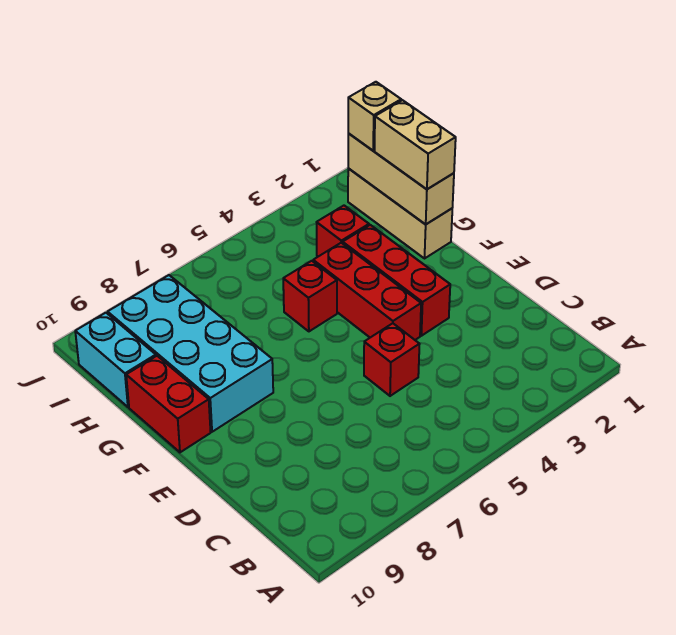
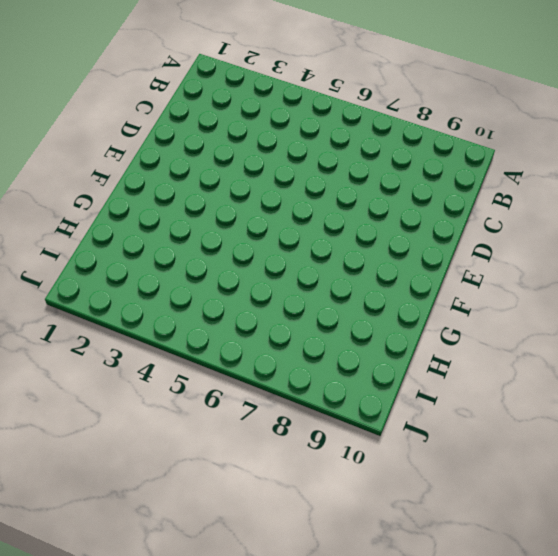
none -> red brick D5 level 1
none -> red brick E3:G3 level 1
none -> red brick E4:G4 level 1

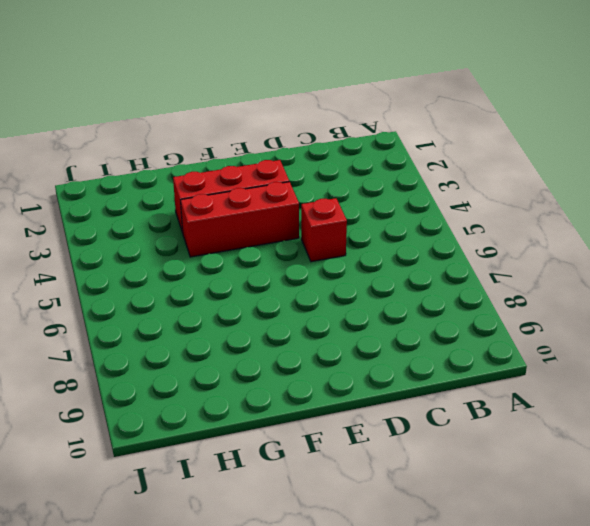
none -> cyan brick F8:I9 level 1
none -> red brick F10:G10 level 1
none -> tan brick G1:I1 level 1

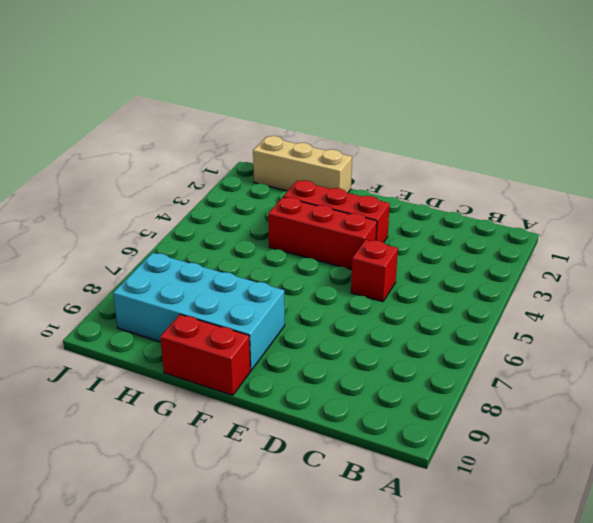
none -> red brick G5 level 1
none -> red brick H3 level 1
none -> cyan brick H10:I10 level 1

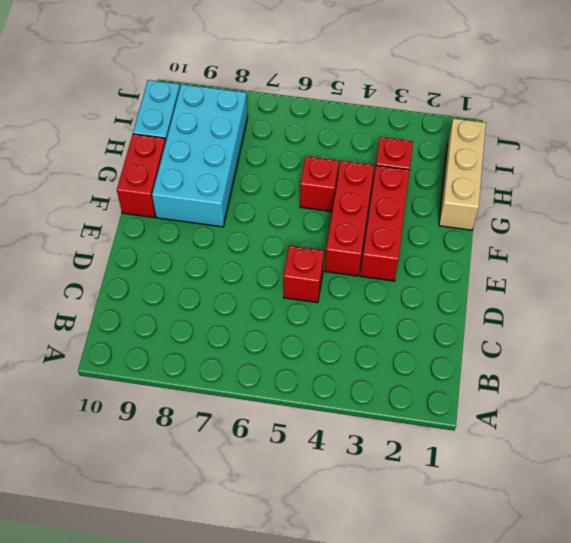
none -> tan brick G1:I1 level 2
none -> tan brick G1:H1 level 3
none -> tan brick I1 level 3

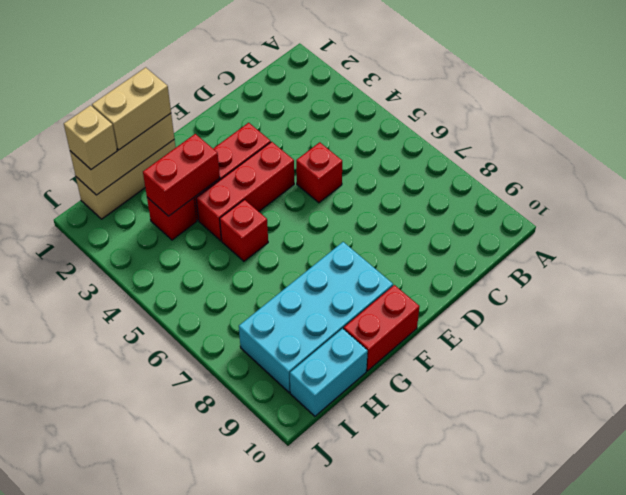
red brick G3:H3 level 2 -> none

